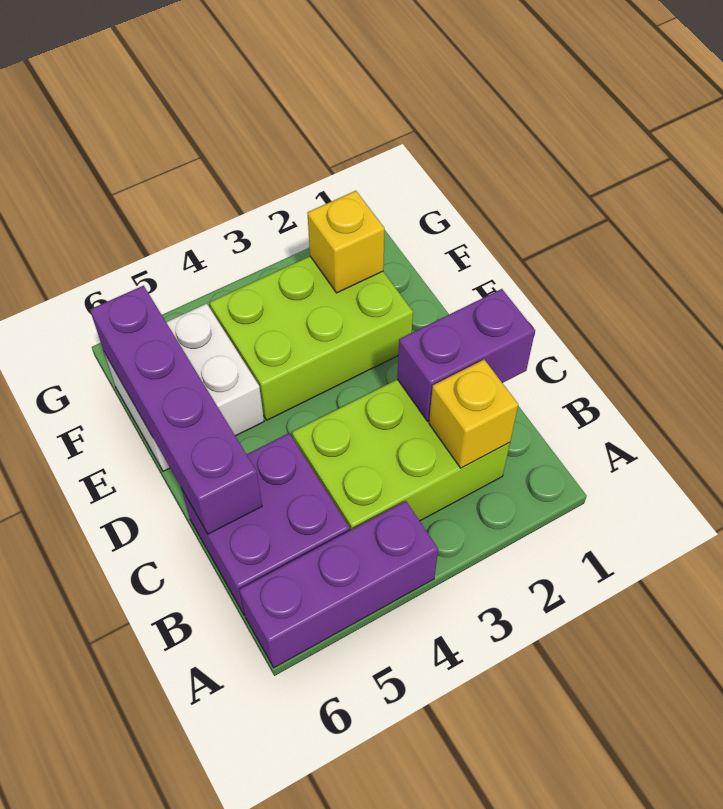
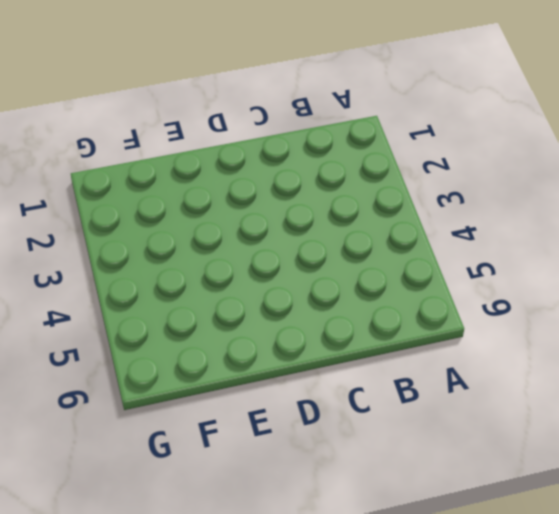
none -> purple brick A4:A6 level 1
none -> lime brick B2:C4 level 1

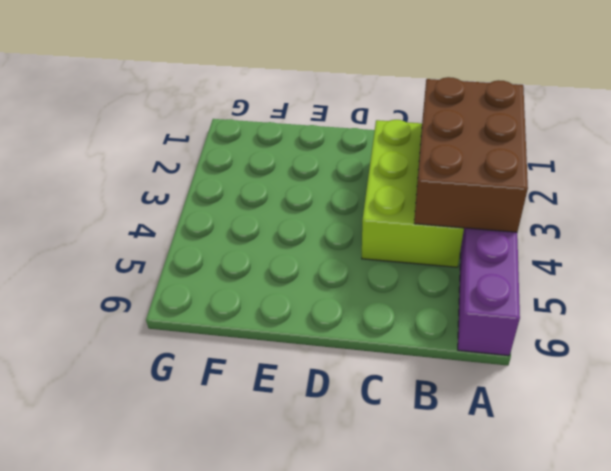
brown brick A2:B4 level 2 -> yellow brick B2 level 2
none -> purple brick B5:C6 level 1
none -> lime brick E2:F4 level 1

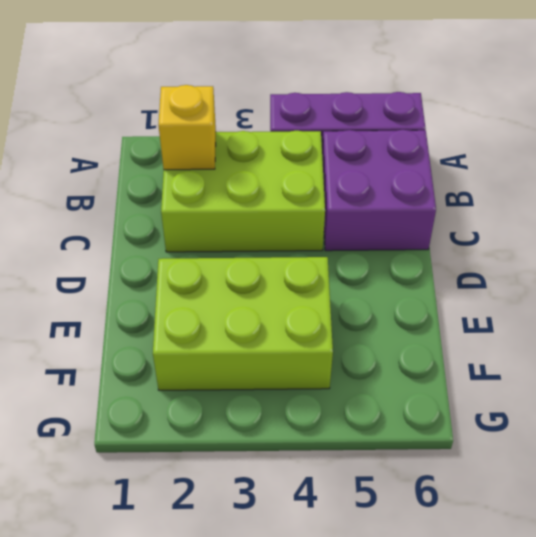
none -> white brick E5:F6 level 1
none -> purple brick C1:C2 level 2

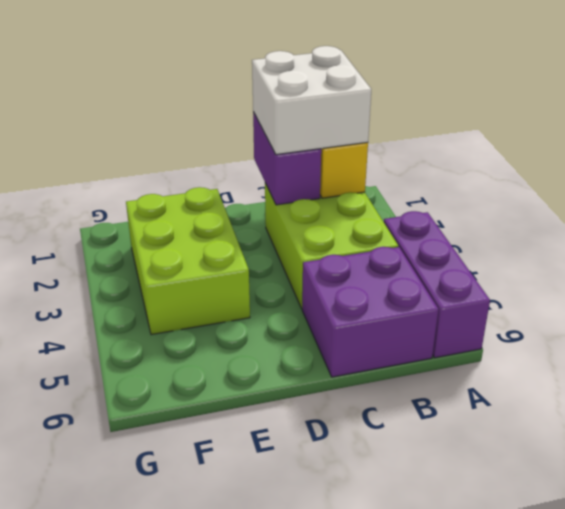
white brick B1:C2 level 3 -> white brick E5:F6 level 1
none -> purple brick C6:F6 level 2
none -> yellow brick F2 level 2

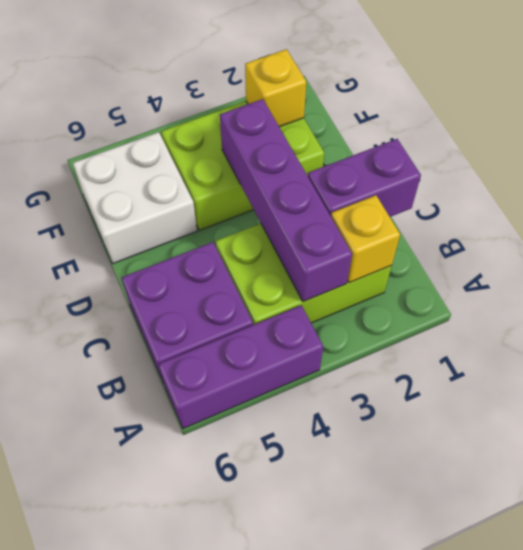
purple brick B3:E3 level 2 -> purple brick C6:F6 level 2

